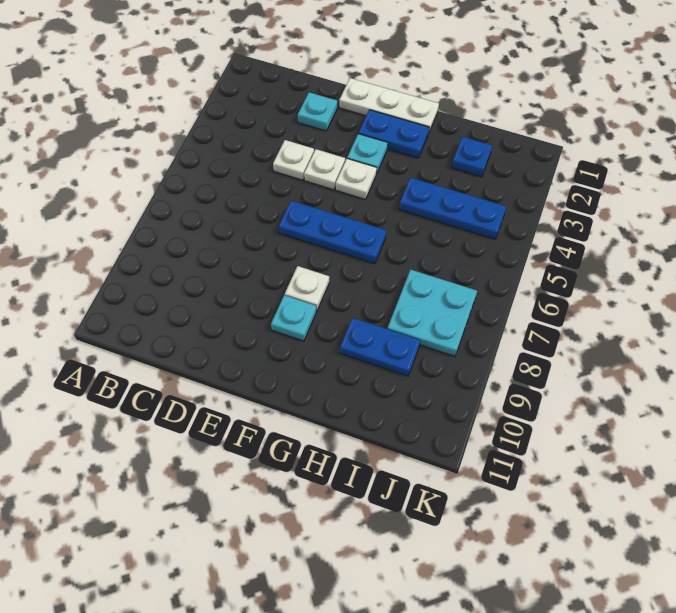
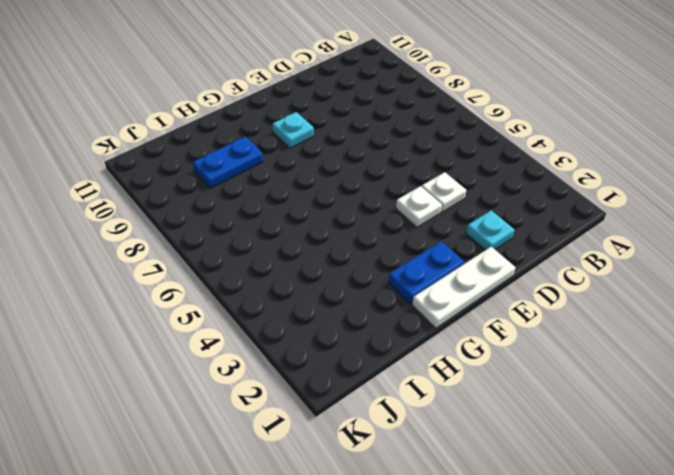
none -> blue plate E6:G6 level 1
none -> cyan plate F3 level 1
none -> white plate F4 level 1

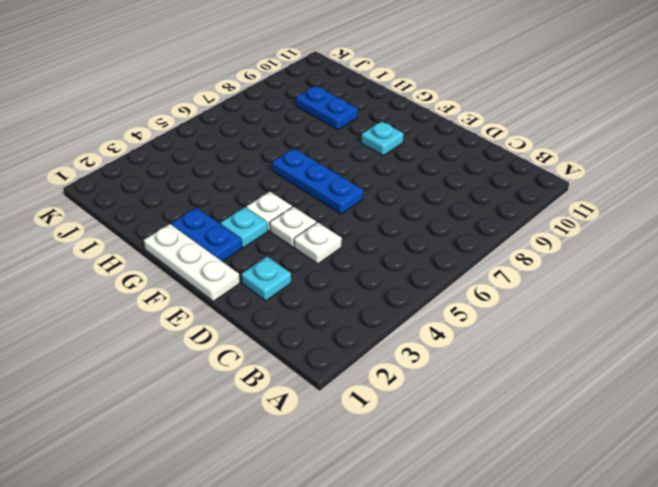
none -> white plate F8 level 1
none -> blue plate H4:J4 level 1
none -> blue plate I2 level 1

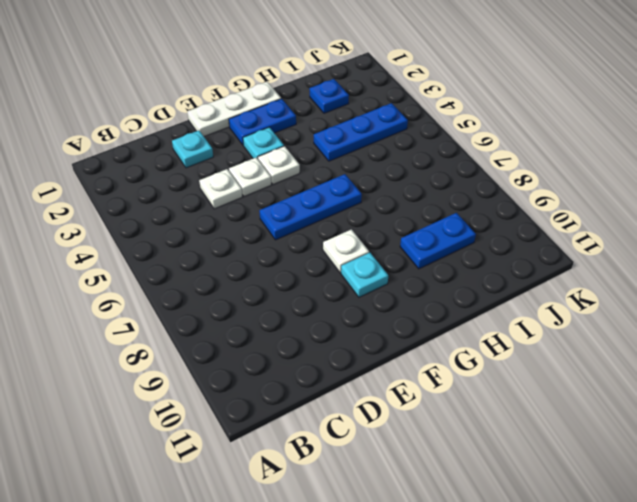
none -> cyan plate I7:J8 level 1

